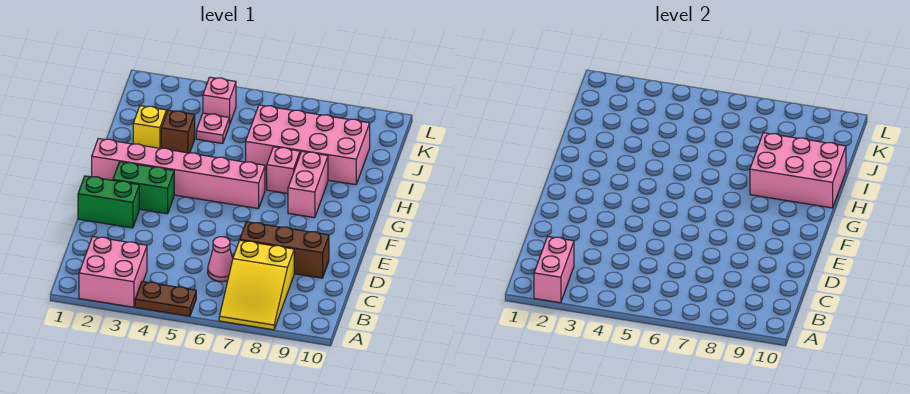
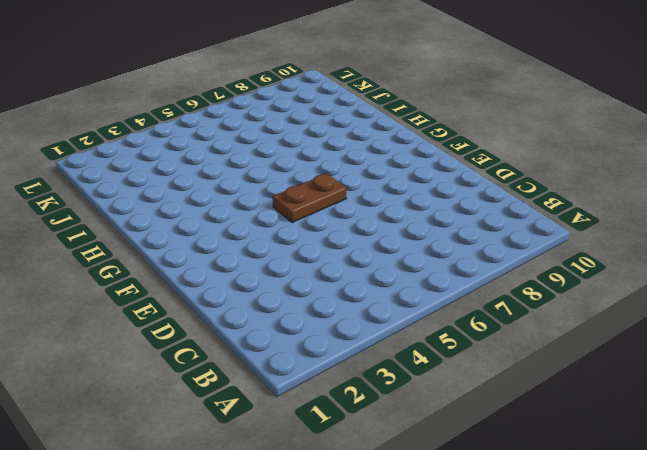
brown plate F5:F6 level 1 -> brown plate A4:A5 level 1
none -> pink brick A2:B3 level 1
none -> yellow slope A7:C8 level 1 top C
none -> pink cone C6 level 1

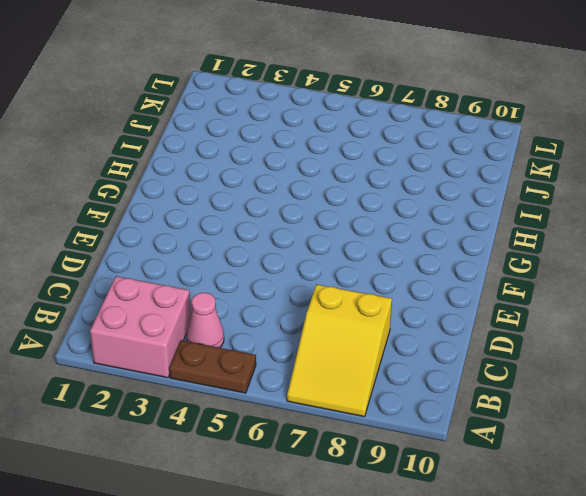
pink cone B4 level 1 -> pink cone C6 level 1
none -> brown brick D7:D9 level 1
none -> green brick E1:E2 level 1
none -> green brick F2:F3 level 1

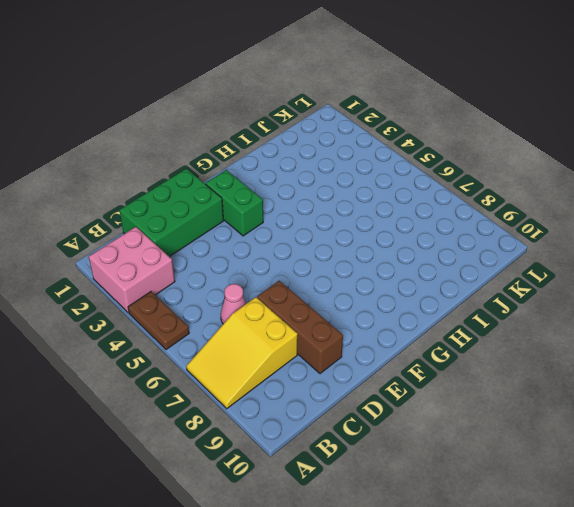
green brick C1:E2 level 1 -> green brick E1:E2 level 1
none -> pink brick G1:G6 level 1
none -> pink brick G8:H8 level 1
none -> pink brick H7 level 1

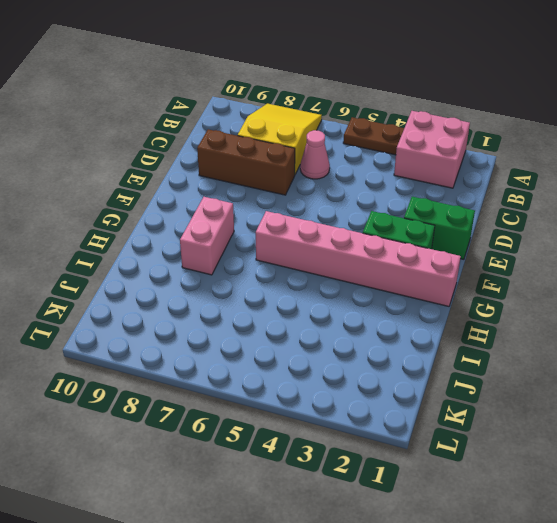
none -> pink brick H7 level 1
none -> yellow brick I2 level 1
none -> brown brick I3 level 1

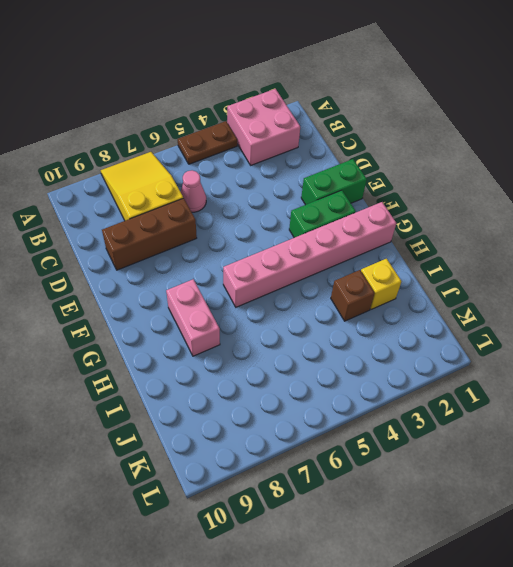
none -> pink brick H7 level 1
none -> pink brick I6:J9 level 1
none -> pink plate J4 level 1

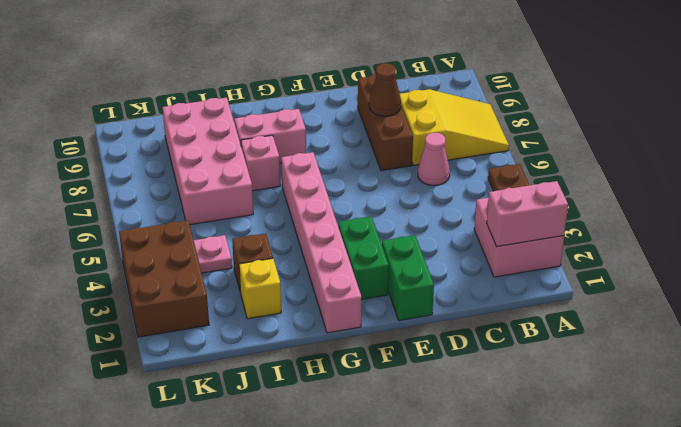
brown cone D8 level 2 -> none
brown brick K2:L4 level 1 -> pink brick K4 level 1
none -> pink brick H8:I10 level 2

